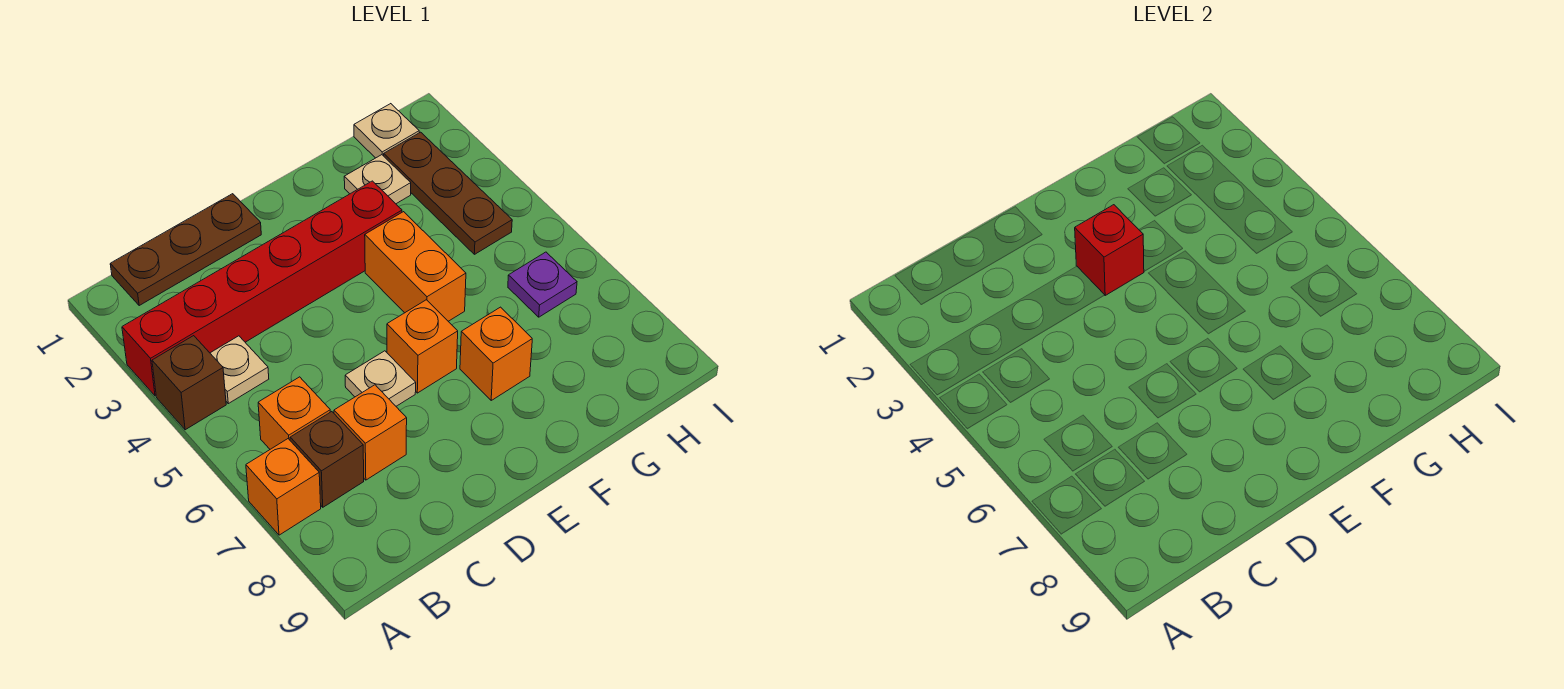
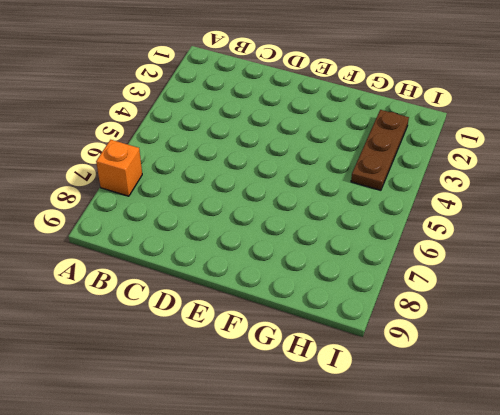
none -> red brick A3:F3 level 1
none -> brown brick A4 level 1
none -> brown plate B1:D1 level 1

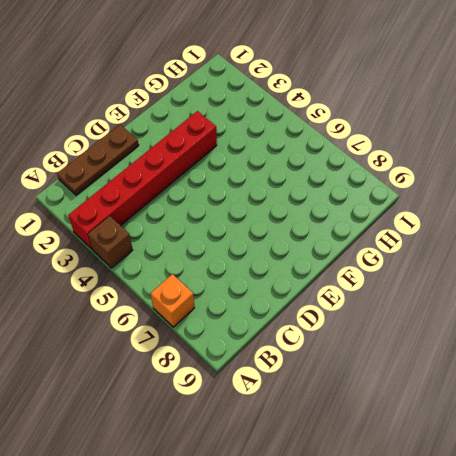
none -> tan plate B4 level 1
none -> orange brick B6 level 1
none -> brown brick B7 level 1

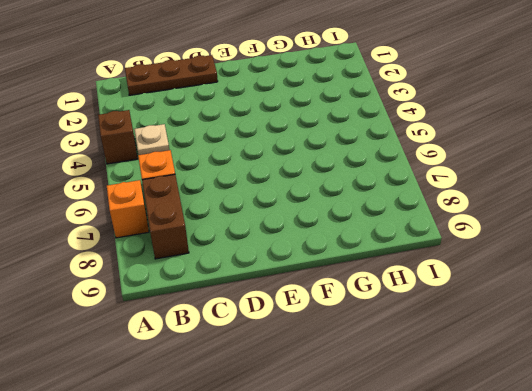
brown brick B7:B8 level 1 -> brown brick B7 level 1
none -> red brick A3:F3 level 1
none -> orange brick C7 level 1
none -> tan plate D6 level 1

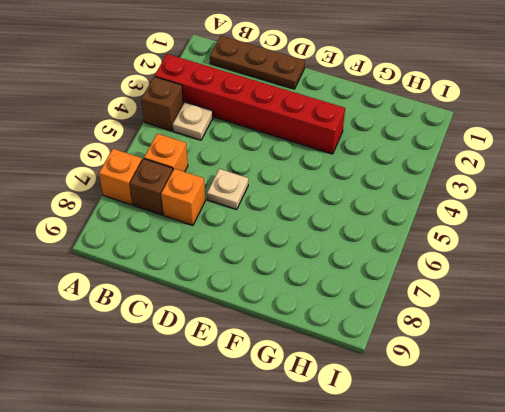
none -> orange brick E6 level 1
none -> orange brick F4:F5 level 1
none -> orange brick F7 level 1

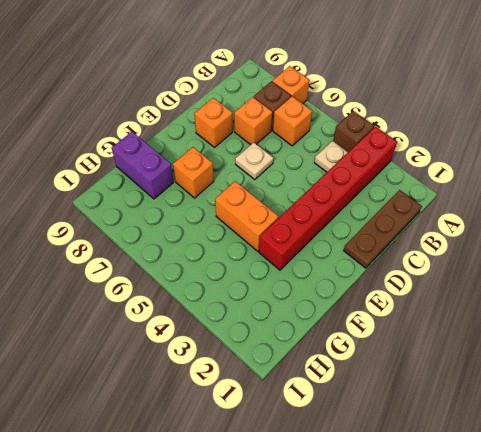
orange brick D8 level 1 -> orange brick E6 level 1
purple brick G8:G9 level 1 -> none
none -> tan plate G2 level 1
none -> tan plate H1 level 1
none -> brown plate H2:H4 level 1

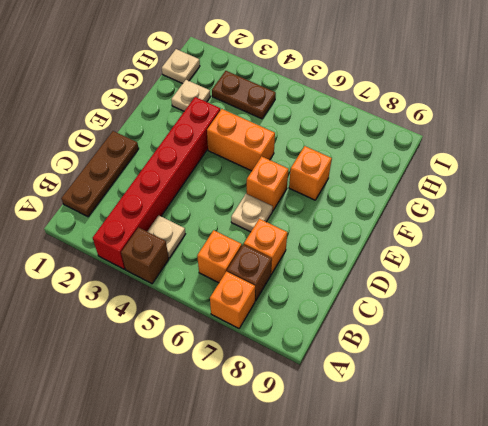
brown plate H3:H4 level 1 -> brown plate H2:H4 level 1
none -> purple plate H6 level 1
none -> red brick E3 level 2

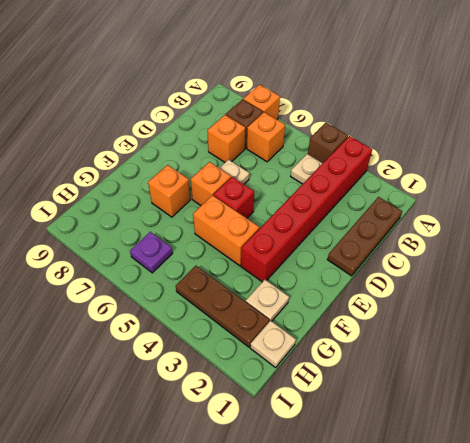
red brick E5 level 1 -> red brick E3 level 2

